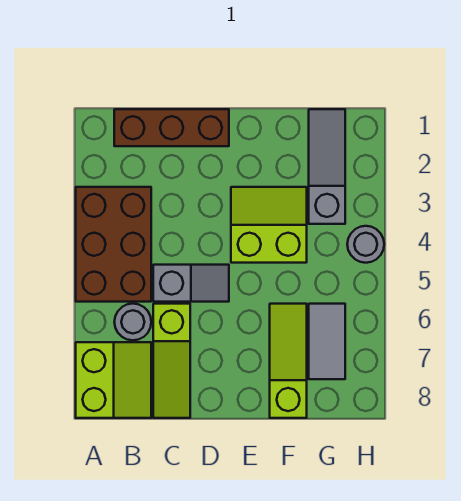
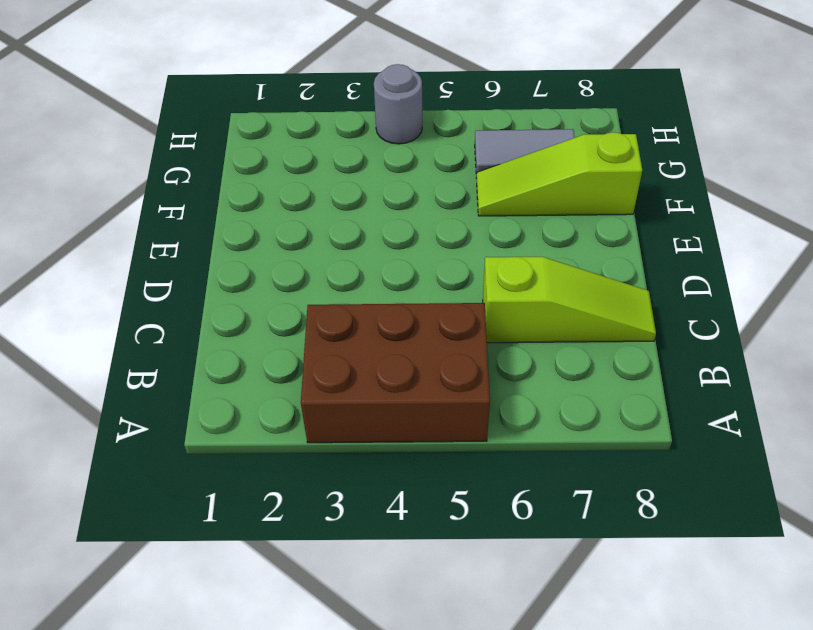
none -> lime slope A7:B8 level 1 top A
none -> brown brick B1:D1 level 1

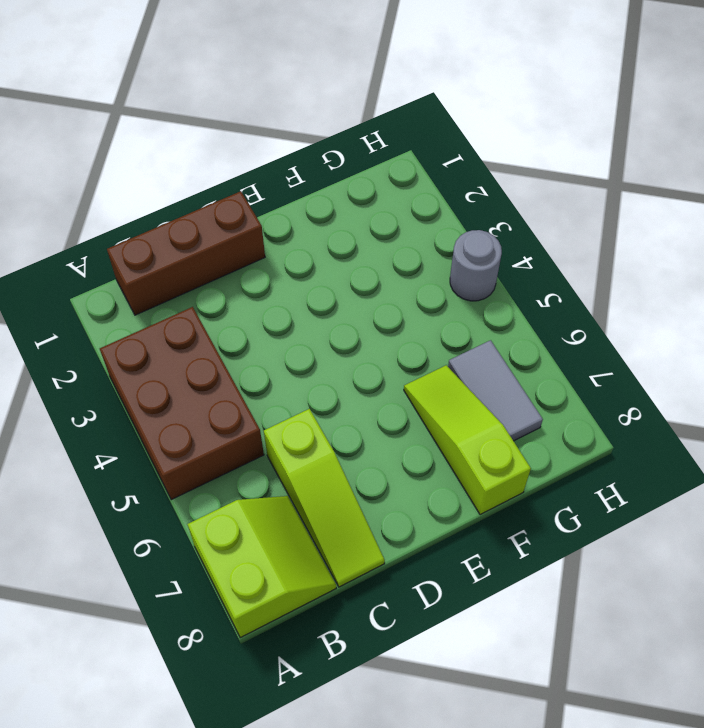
none -> grey round brick B6 level 1
none -> grey slope C5:D5 level 1 top C

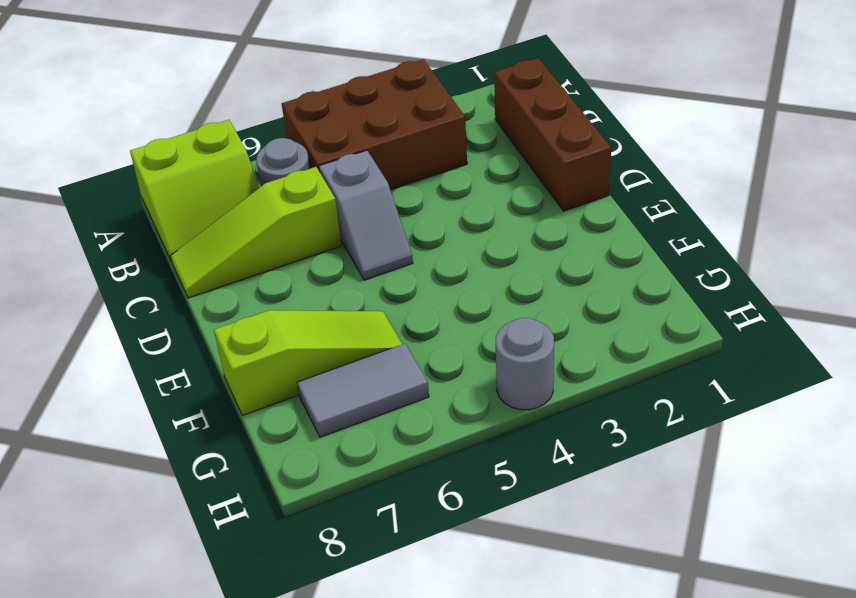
none -> lime slope E3:F4 level 1 top 4
none -> grey slope G1:G3 level 1 top 3

